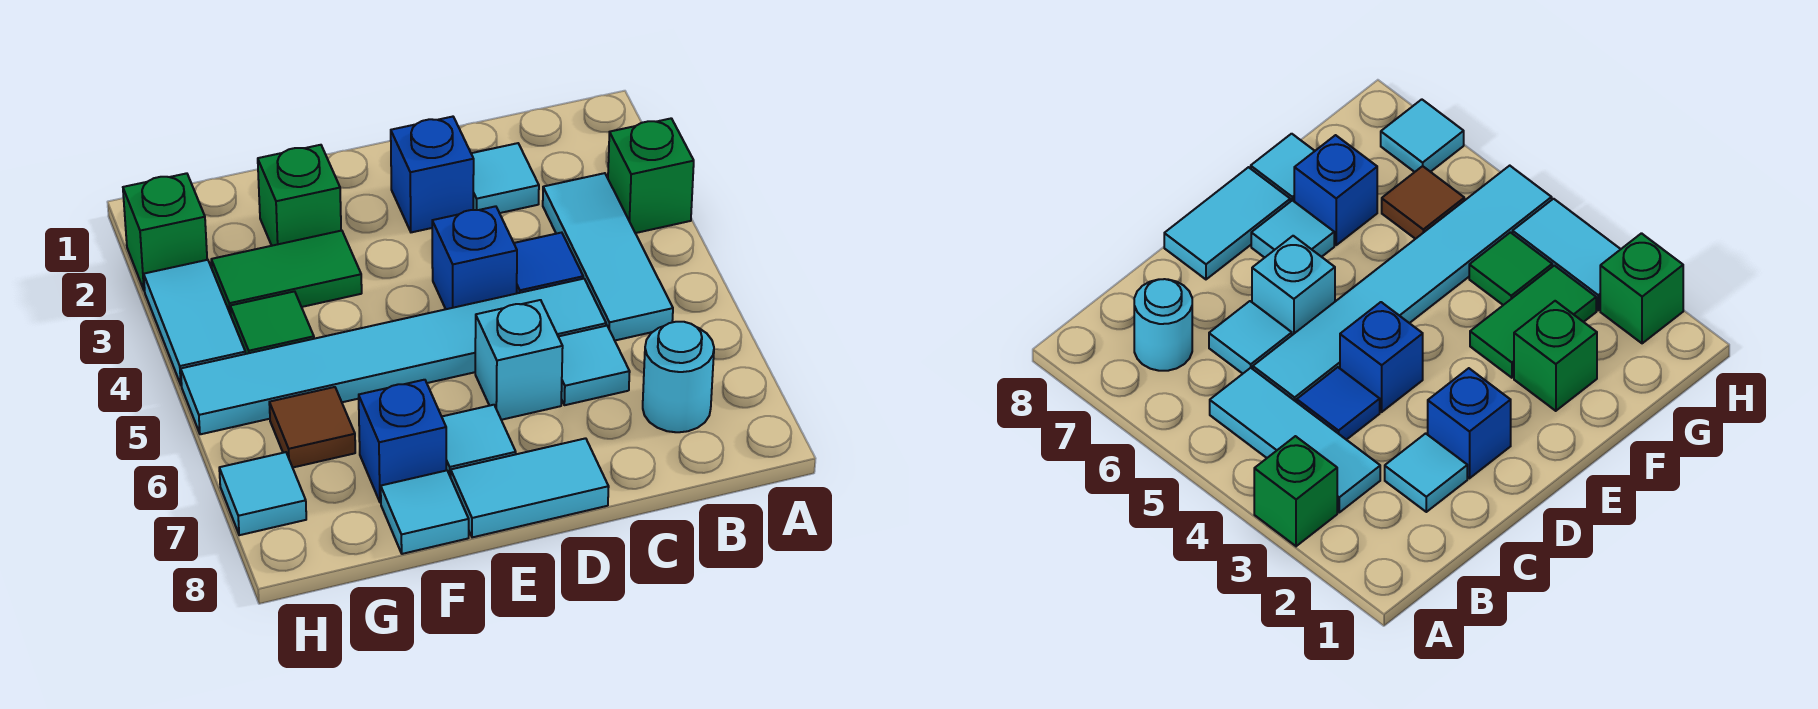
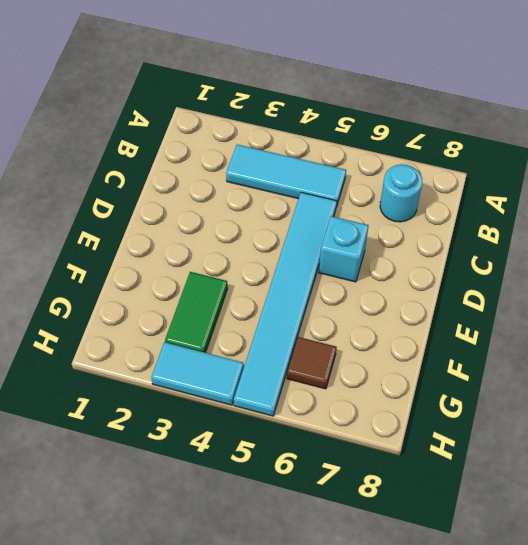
none -> green brick A3 level 1
none -> cyan tile C2 level 1
none -> blue tile C4 level 1

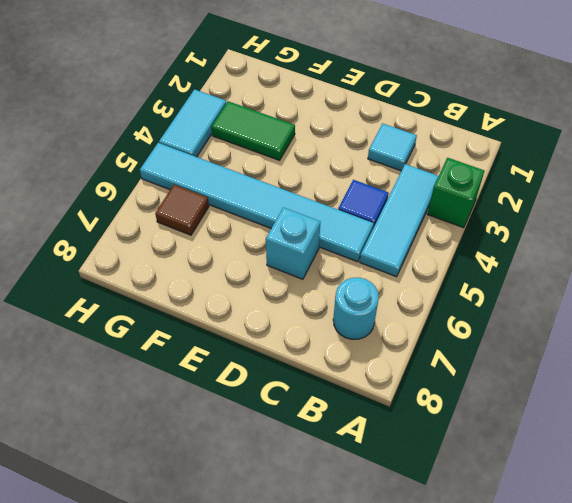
none -> cyan tile C6 level 1
none -> blue brick D2 level 1
none -> blue brick D4 level 1

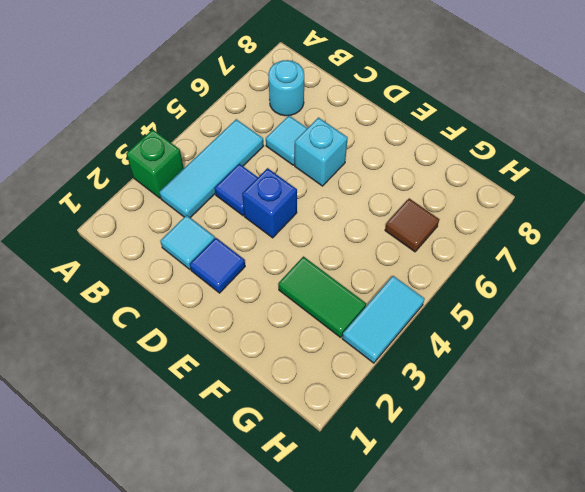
blue tile D2 level 1 -> blue brick D2 level 1
none -> cyan tile C5:H5 level 1
none -> cyan tile D8:E8 level 1
none -> cyan tile E7 level 1

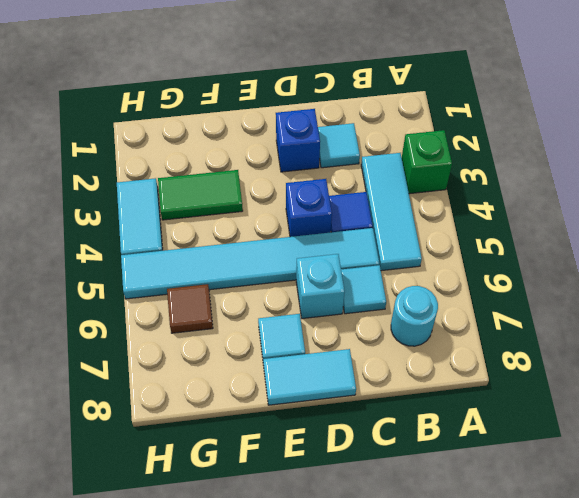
none -> green brick F2 level 1
none -> blue brick F7 level 1
none -> cyan tile F8 level 1

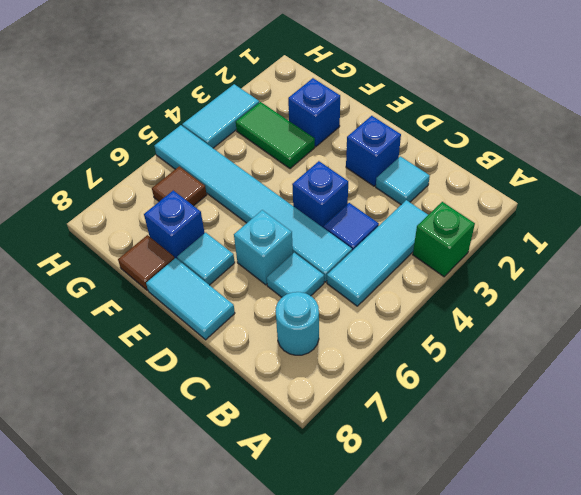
blue brick F2 level 1 -> green brick F2 level 1
brown tile F8 level 1 -> cyan tile F8 level 1
none -> green tile G4 level 1
none -> green brick H2 level 1
none -> cyan tile H7 level 1

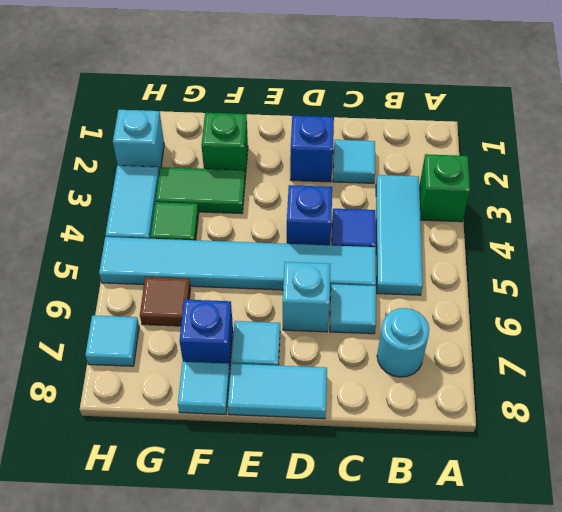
cyan brick H2 level 1 -> green brick H2 level 1

